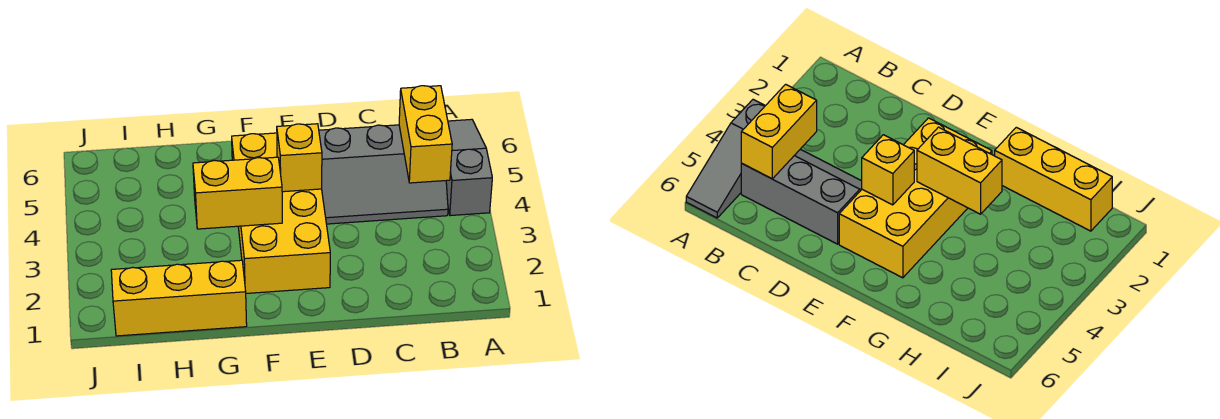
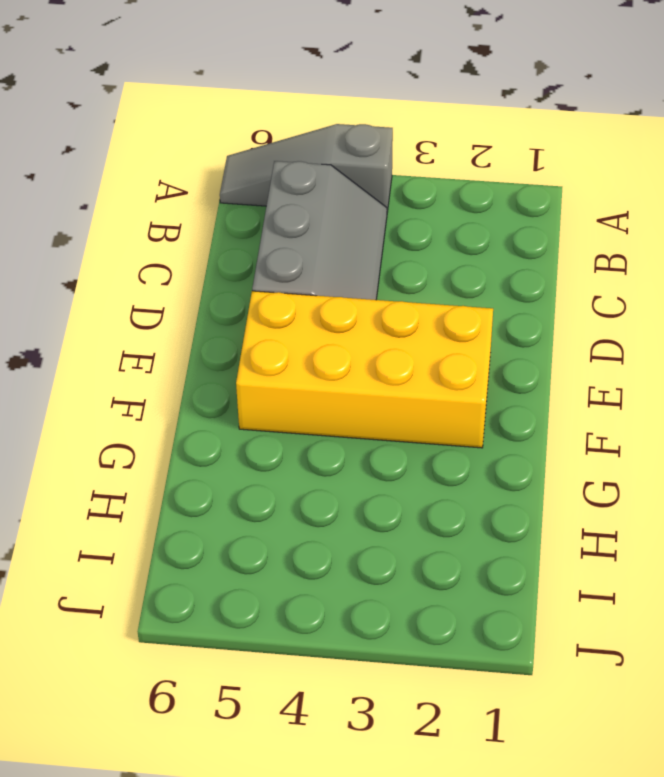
none -> yellow brick G1:I1 level 1
none -> yellow brick B4:B5 level 2

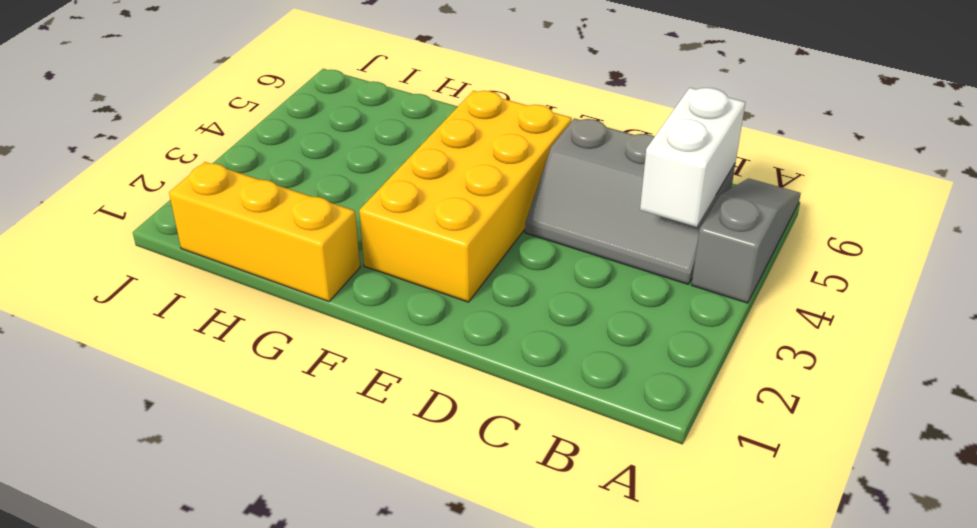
white brick B4:B5 level 2 -> yellow brick B4:B5 level 2
none -> yellow brick E4 level 2
none -> yellow brick F3:G3 level 2

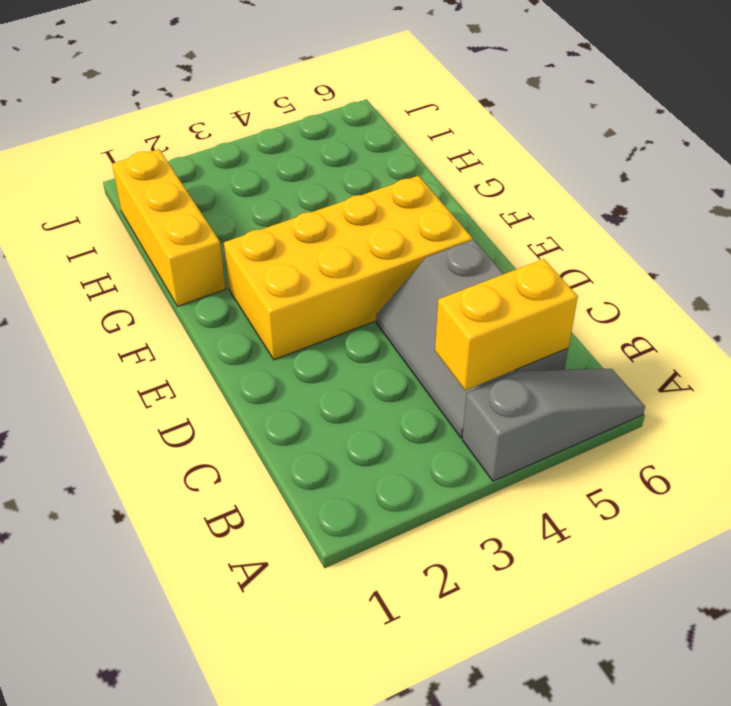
none -> yellow brick E4 level 2
none -> yellow brick F3:G3 level 2

